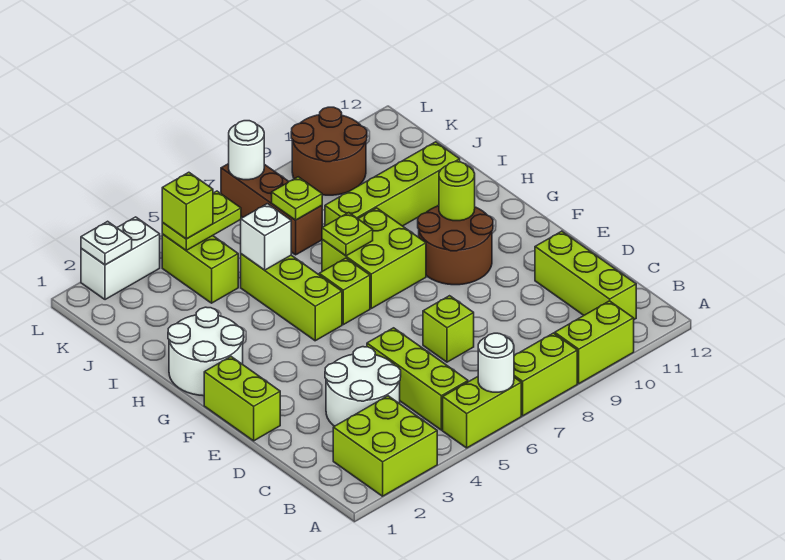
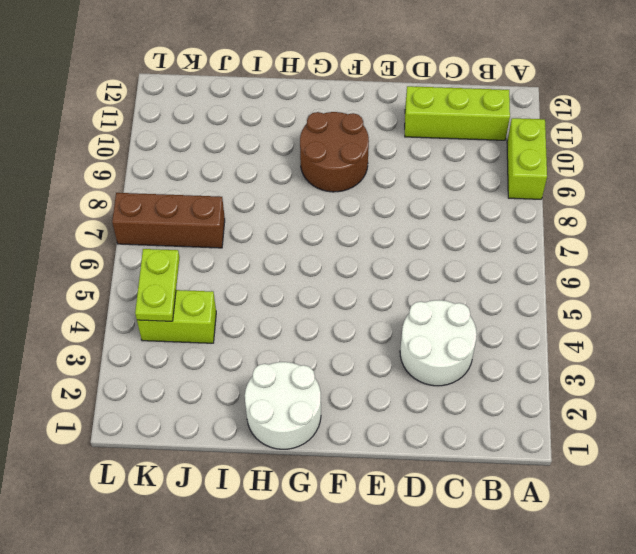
none -> lime brick A2:B3 level 1
none -> lime brick A5:A6 level 1
none -> lime brick A7:A8 level 1

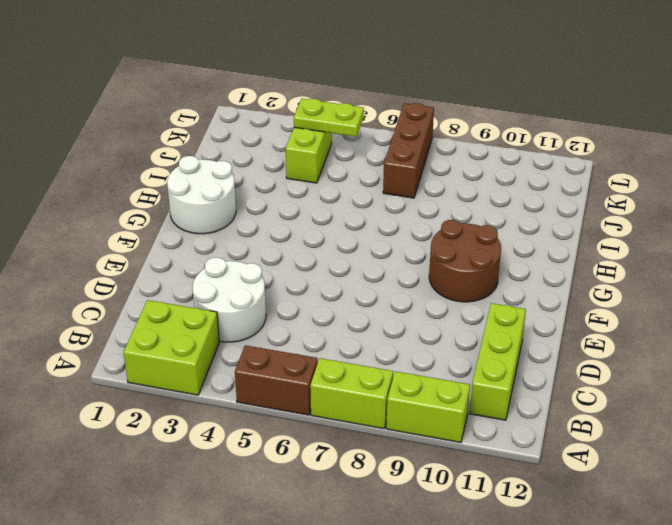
brown brick A5:A6 level 1 -> lime brick A5:A6 level 1
none -> lime brick B5:D5 level 1
none -> lime brick D7 level 1
none -> lime brick E1:F1 level 1

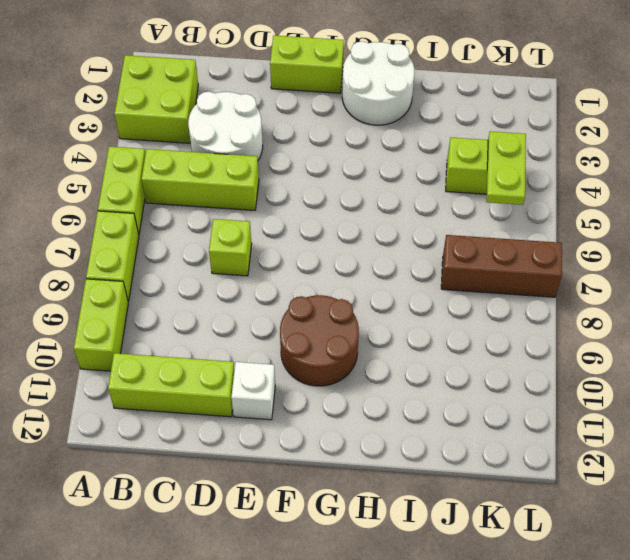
white brick E11 level 1 -> white brick I5 level 2
none -> lime brick G5:I5 level 1
none -> lime brick G6 level 1
none -> lime brick G7:H8 level 1

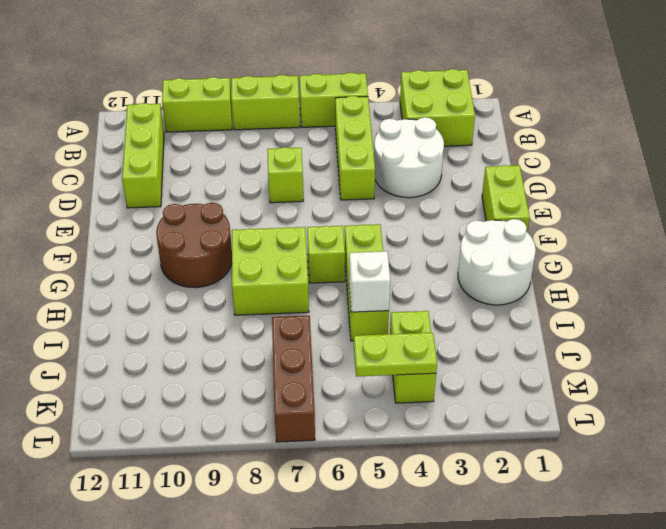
none -> lime brick I8:I11 level 1
none -> brown round brick K9:L10 level 1
none -> white brick L2:L3 level 1

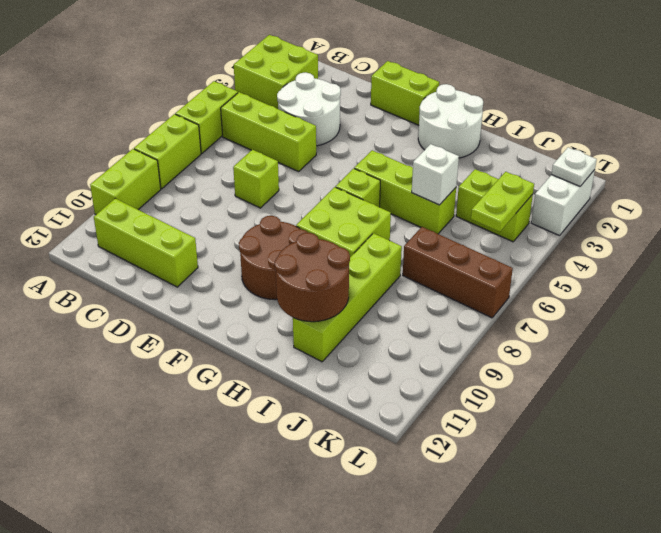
brown round brick H10:I11 level 2 -> brown round brick K9:L10 level 1
none -> white round brick A6 level 2
none -> lime round brick G10 level 2
none -> lime plate H7 level 2

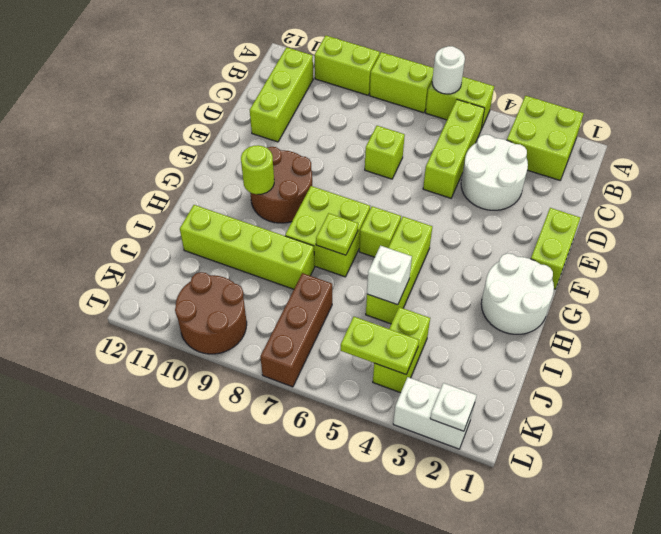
none -> lime plate J7 level 2
none -> white round brick L7 level 2
none -> lime brick K4 level 3

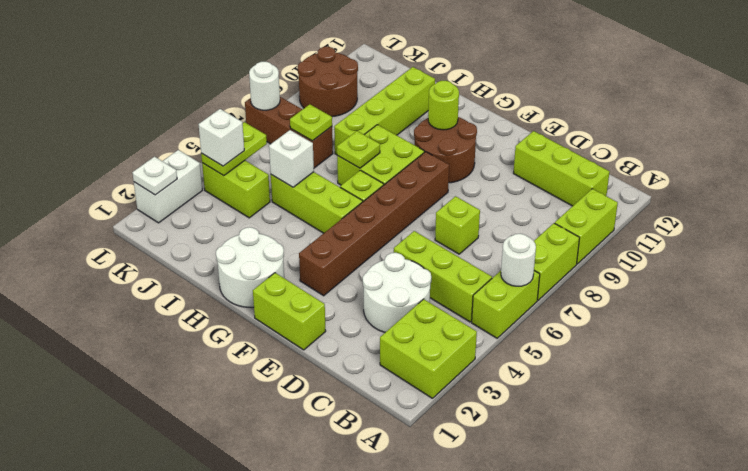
brown brick F3:F8 level 1 -> none
white brick K4 level 3 -> lime brick K4 level 3

